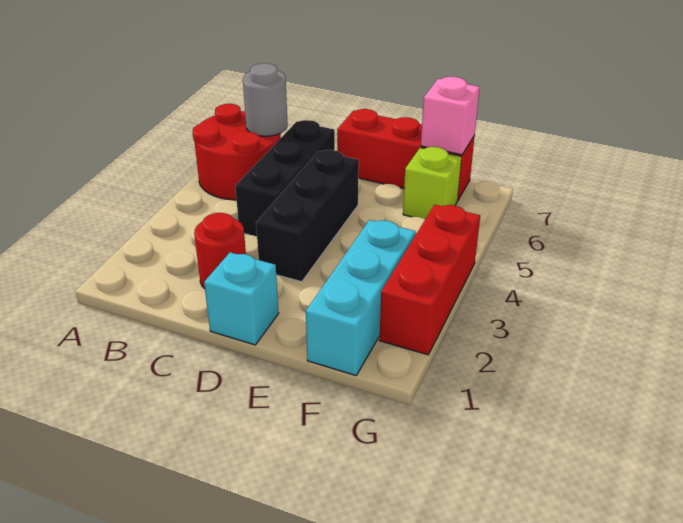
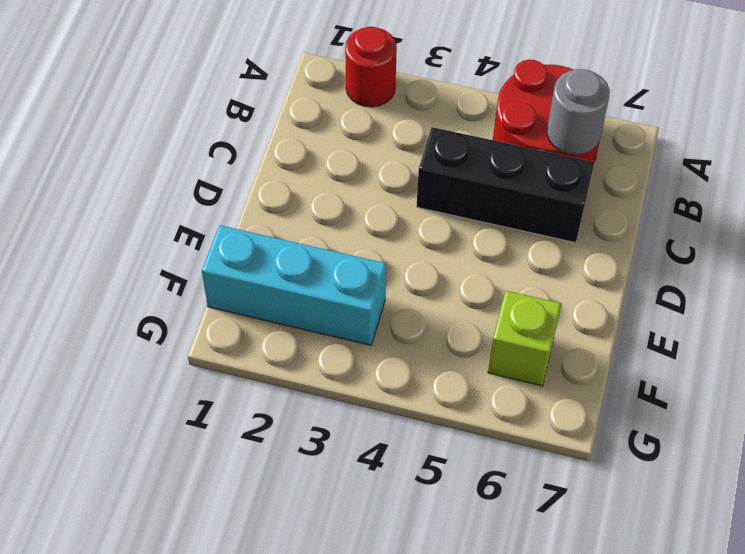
red round brick A2 level 1 -> red round brick C2 level 1
none -> cyan brick D1 level 1
none -> black brick D3:D5 level 1

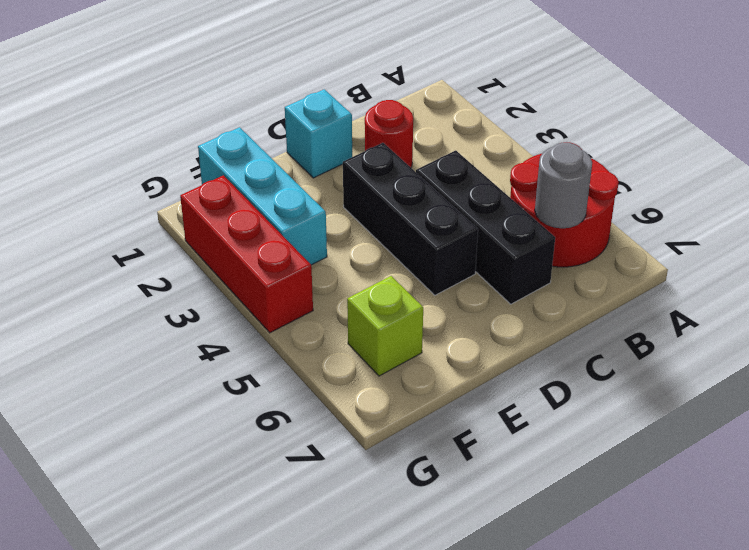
none -> red brick D7:F7 level 1
none -> pink brick F7 level 2

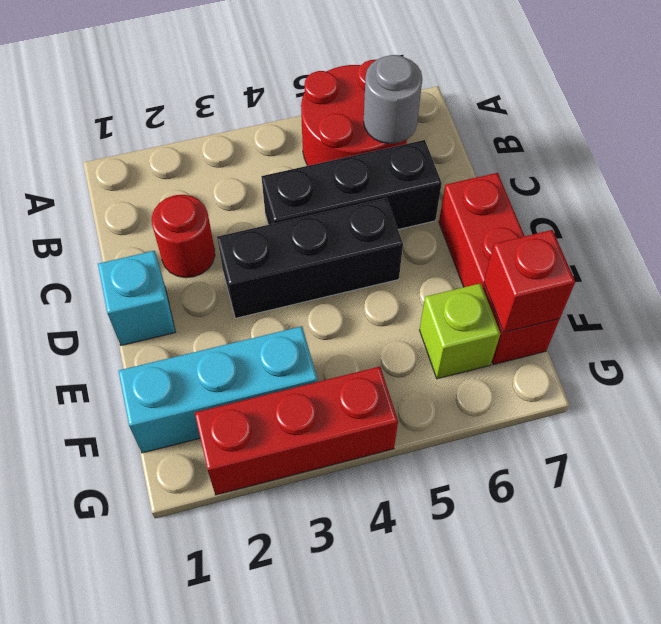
red brick F7 level 2 -> pink brick F7 level 2

